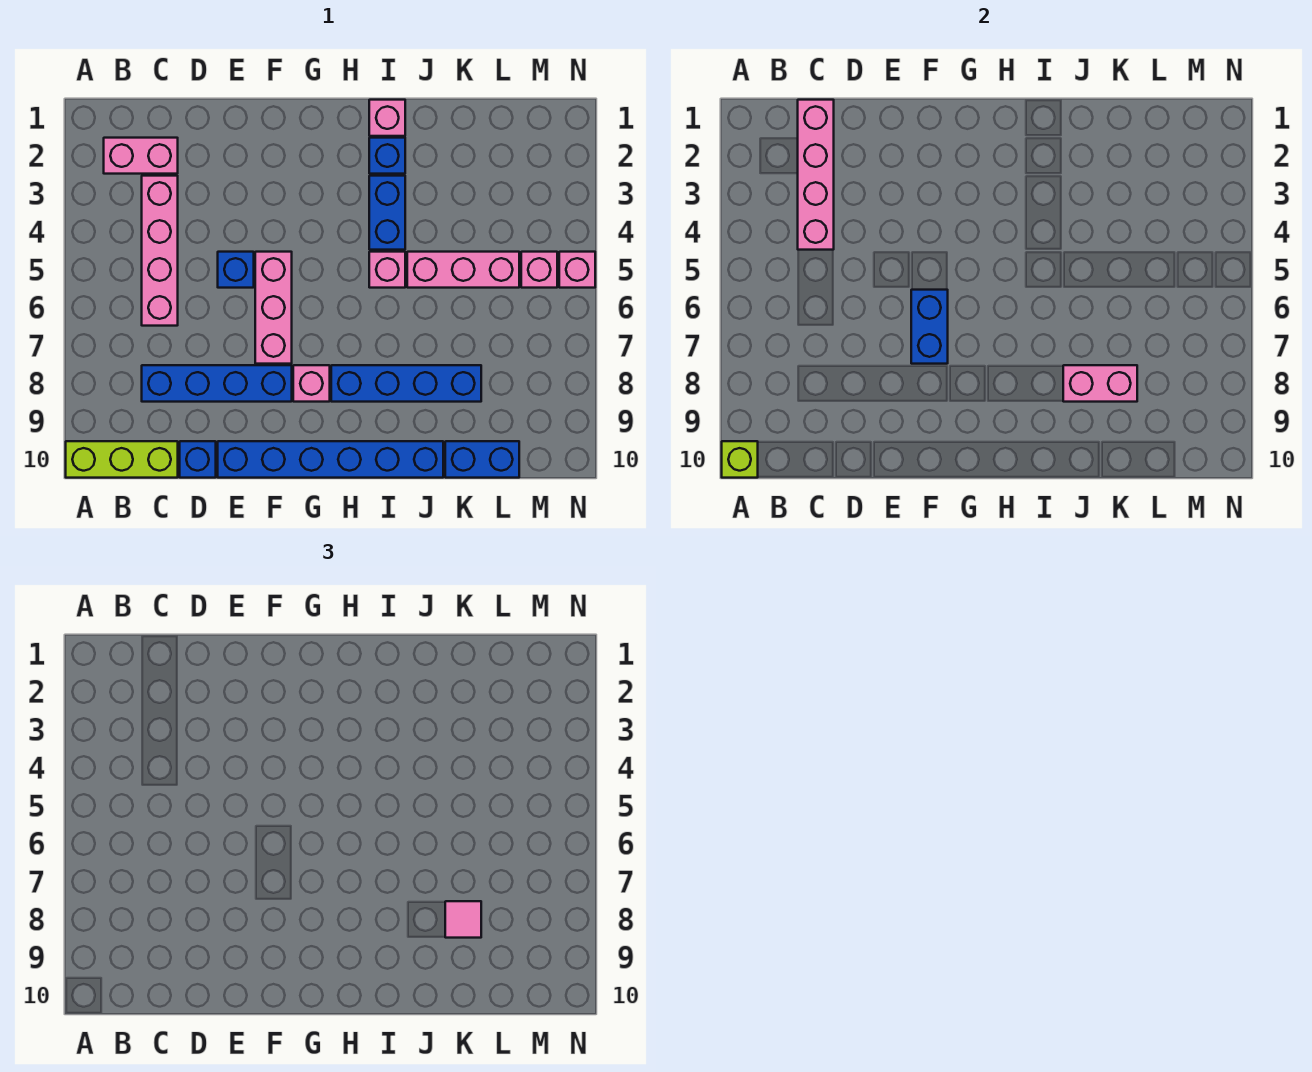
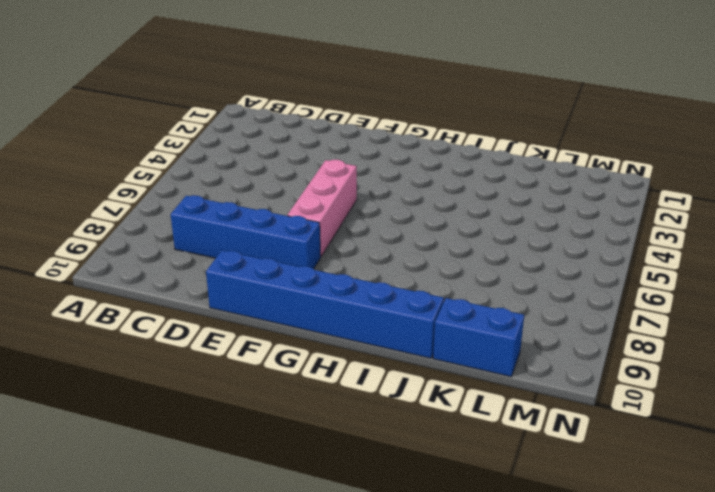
none -> lime brick A10:C10 level 1
none -> pink brick B2:C2 level 1
none -> pink brick C3:C6 level 1

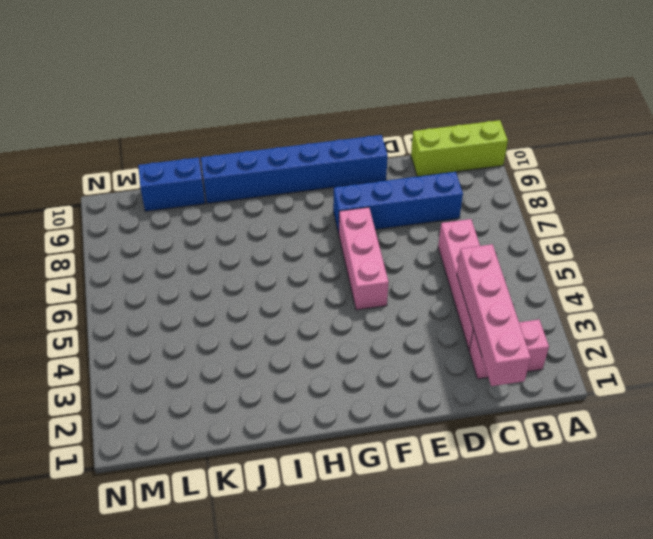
none -> blue brick D10 level 1
none -> blue brick E5 level 1
none -> pink brick G8 level 1

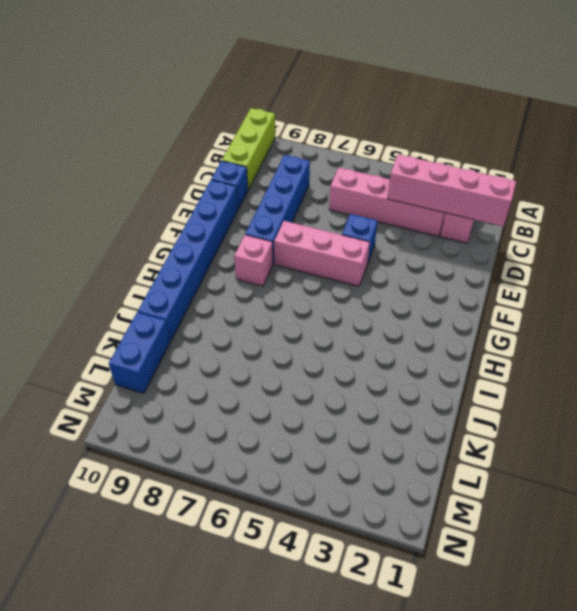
none -> blue brick H8:K8 level 1
none -> pink brick I1 level 1
none -> blue brick I2 level 1

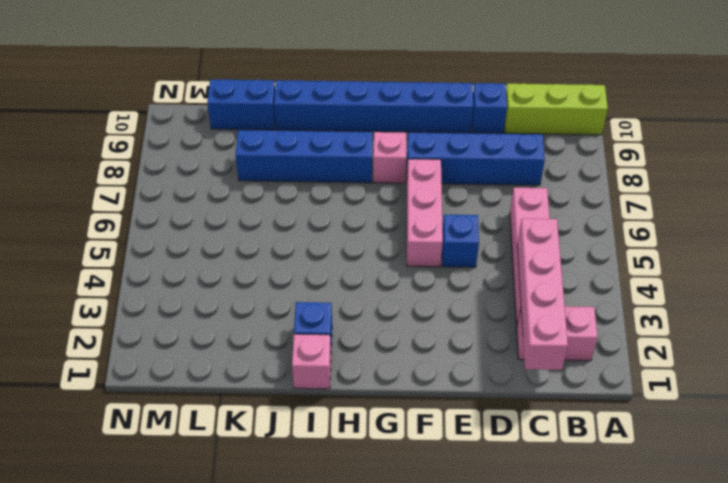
none -> blue brick I3:I4 level 1
none -> pink brick I5 level 1
none -> pink brick J5:L5 level 1

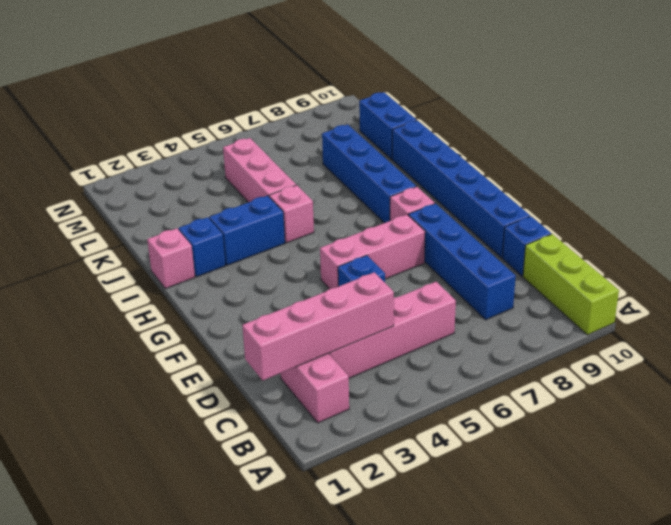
none -> pink brick M5 level 1
none -> pink brick N5 level 1
none -> lime brick A10 level 2

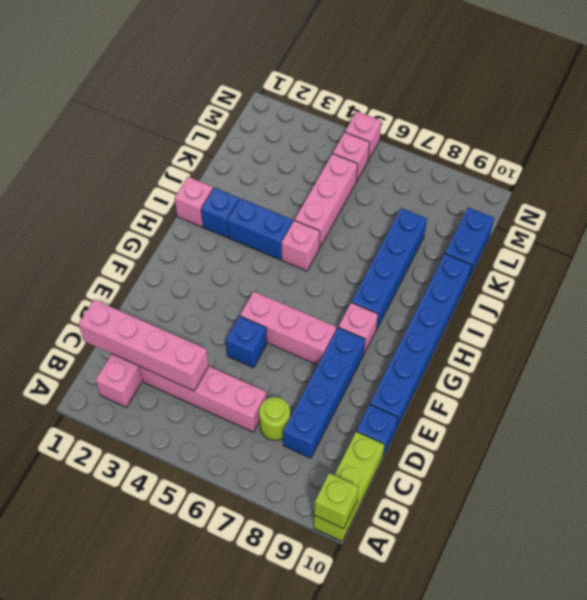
lime round brick C7 level 1 -> none
none -> blue brick F6:F7 level 2
none -> pink brick J8:K8 level 2
none -> pink tile K8 level 3

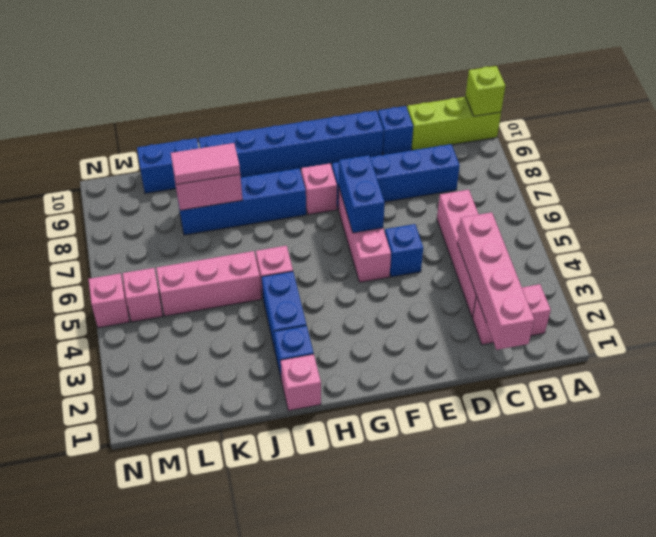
pink tile J8:K8 level 3 -> pink tile K8 level 3

